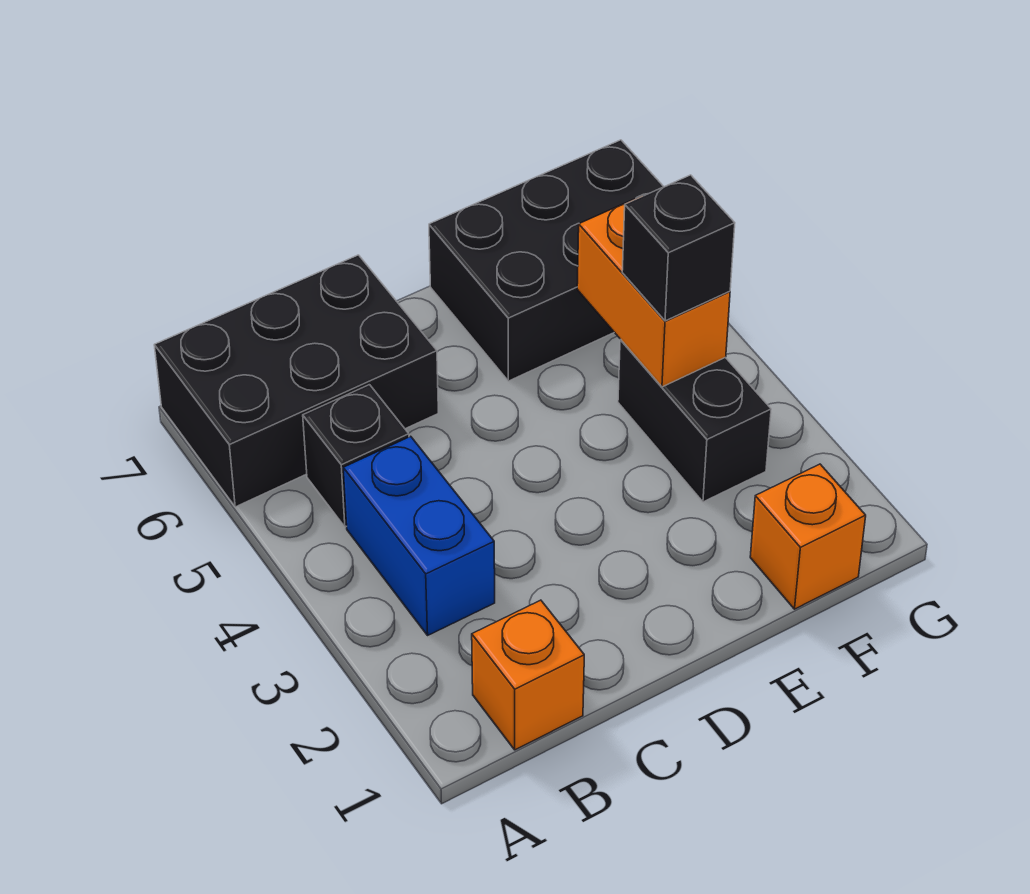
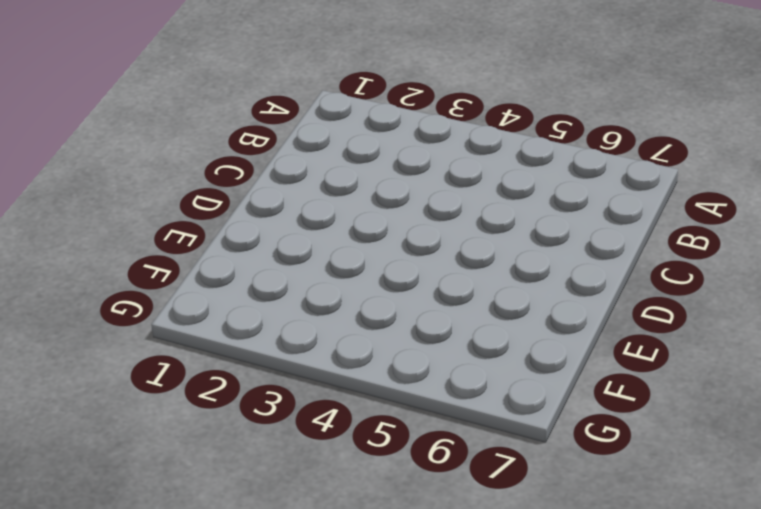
none -> black brick A6:C7 level 1
none -> orange brick B1 level 1

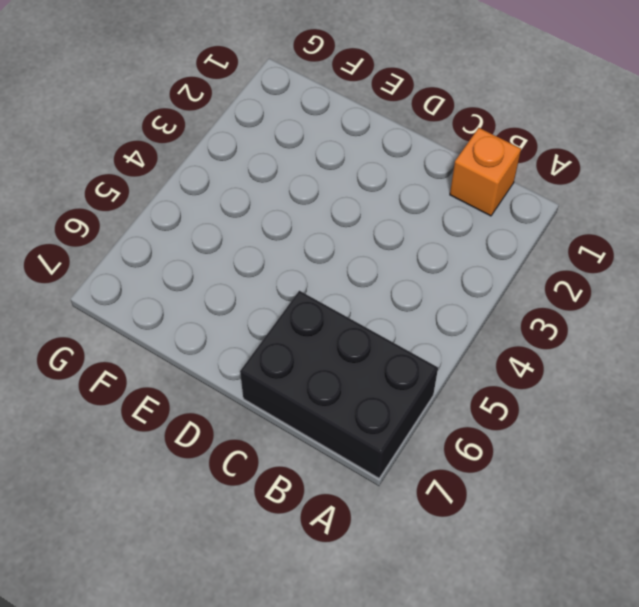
none -> blue brick B3:B4 level 1
none -> black brick B5 level 1

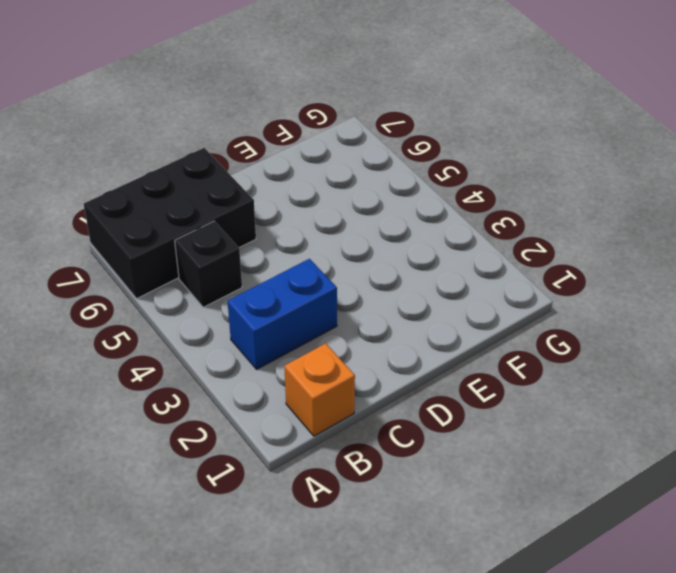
blue brick B3:C3 level 1 -> blue brick B3:B4 level 1
none -> black brick E6:G7 level 1
none -> orange brick F1 level 1

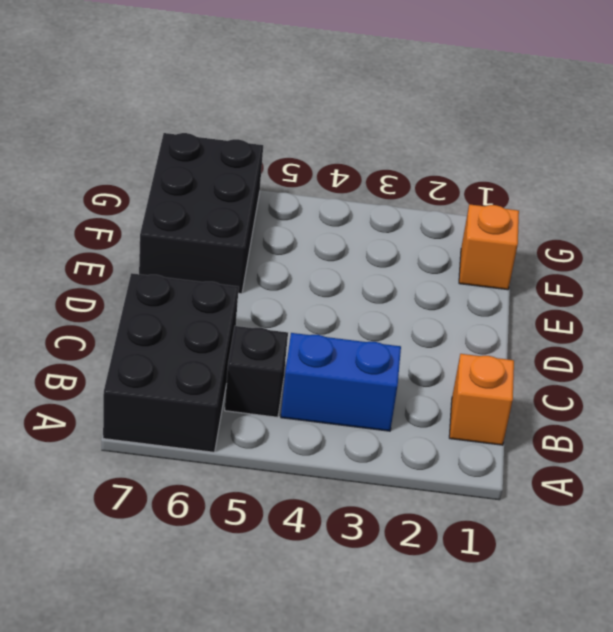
none -> black brick F3:F4 level 1
none -> orange brick F4:F5 level 2

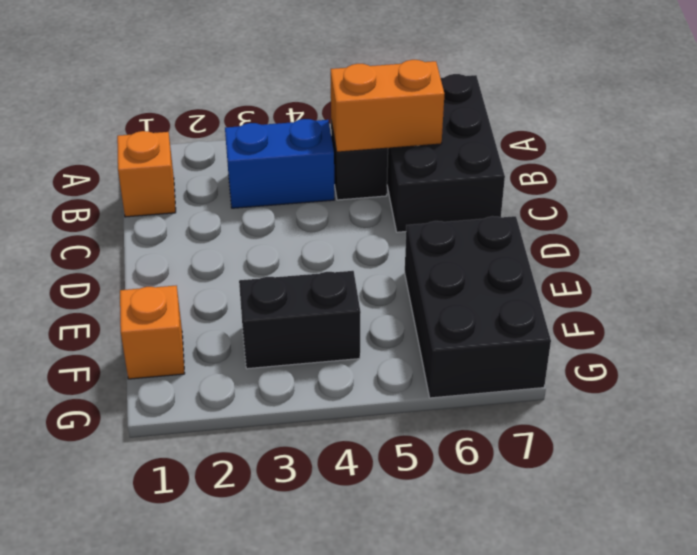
orange brick B5:B6 level 2 -> orange brick F4:F5 level 2
none -> black brick F4 level 3

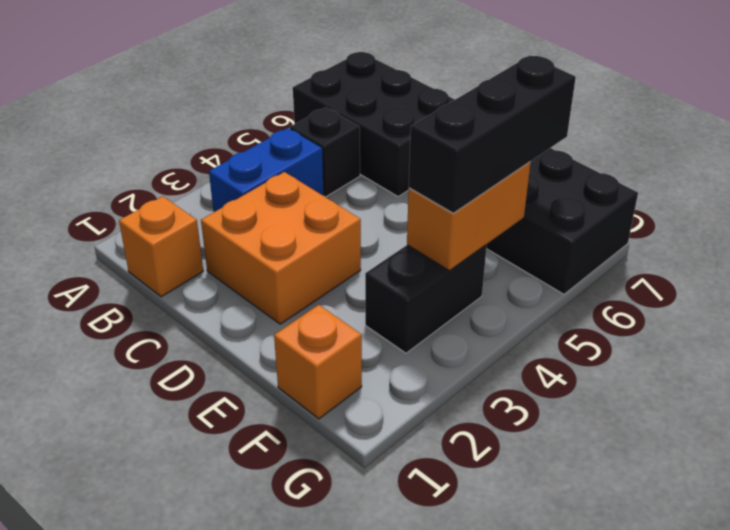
orange brick C2:D3 level 1 -> none
black brick F4:F6 level 3 -> black brick F4 level 3

